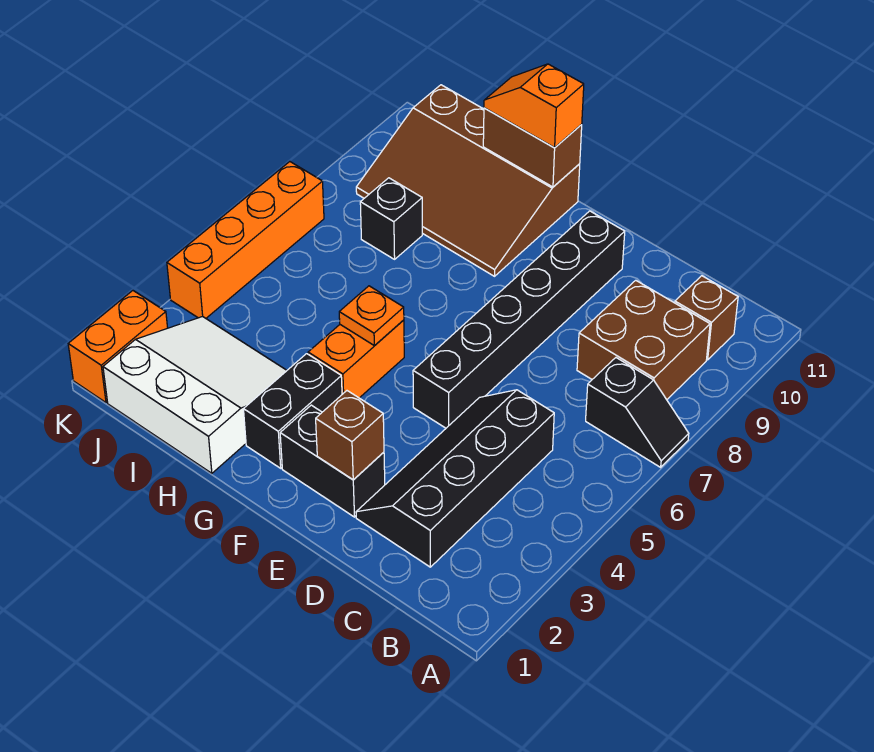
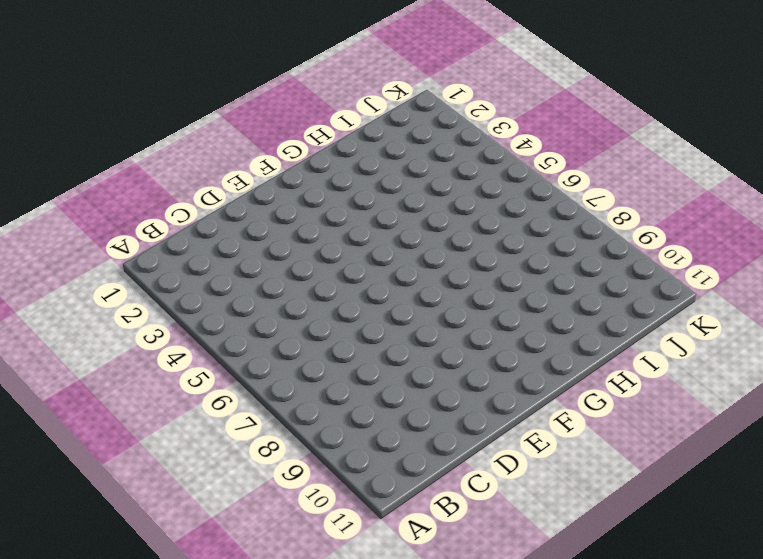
none -> black slope A7:B7 level 1 top B
none -> brown brick B8:C9 level 1
none -> brown brick B10 level 1

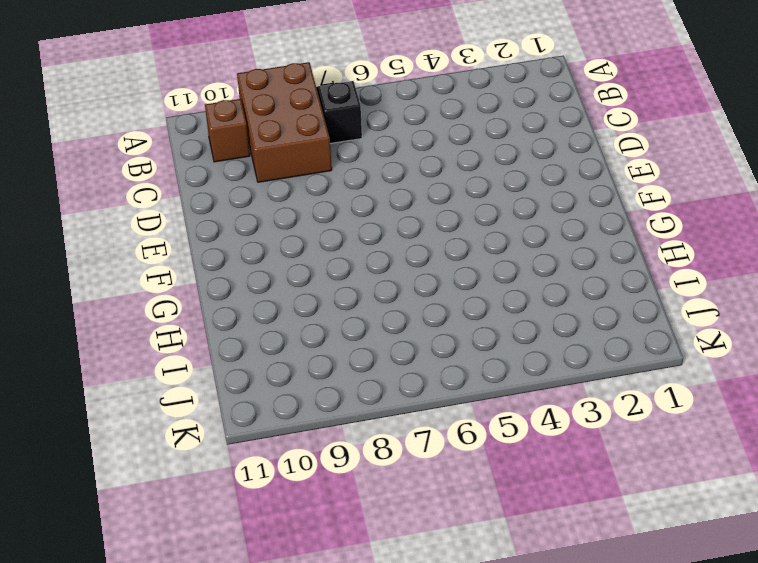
brown brick A8:C9 level 1 -> brown brick B8:C9 level 1
none -> black slope C2:D5 level 1 top C
none -> black brick E2:F2 level 1
none -> black brick E5:E10 level 1

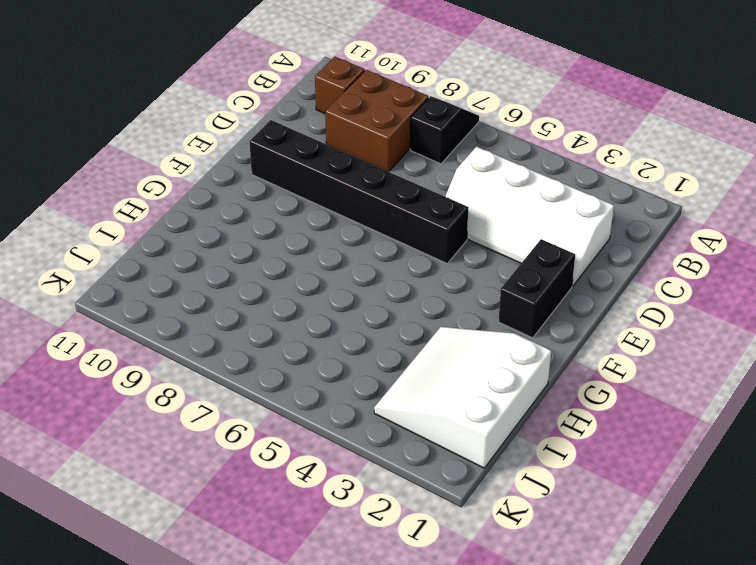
white slope C2:D5 level 1 top C -> black slope C2:D5 level 1 top C
none -> black brick G2:G3 level 1
none -> orange brick G4:G5 level 1
none -> brown slope G9:J11 level 1 top 11

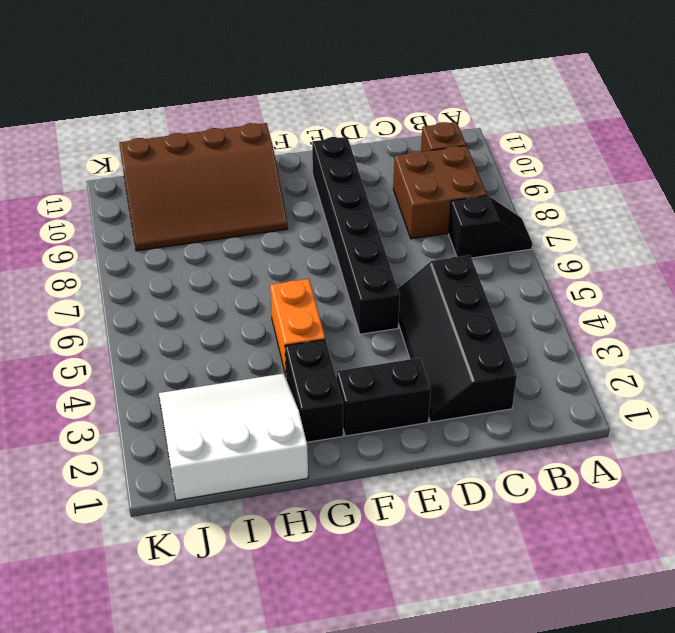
none -> black brick I8 level 1
none -> orange brick K1:K2 level 1
none -> orange brick K4:K7 level 1

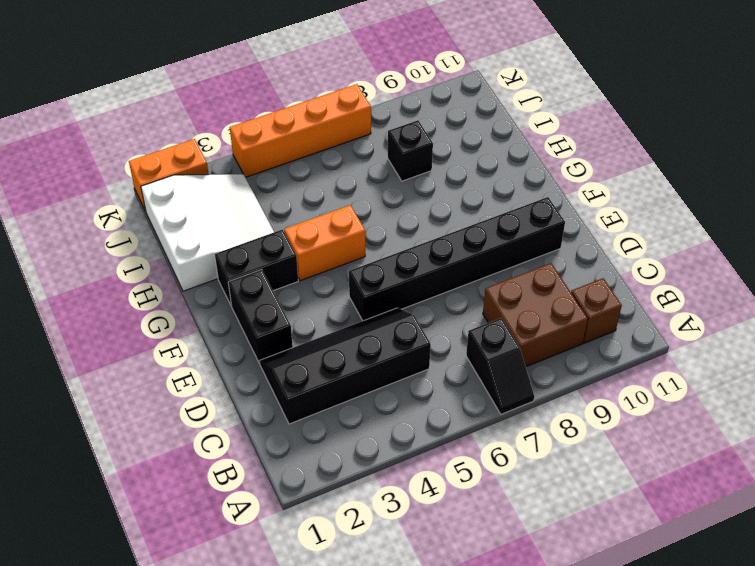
none -> brown slope G9:J11 level 1 top 11
none -> brown brick E2 level 2
none -> orange plate G5 level 2

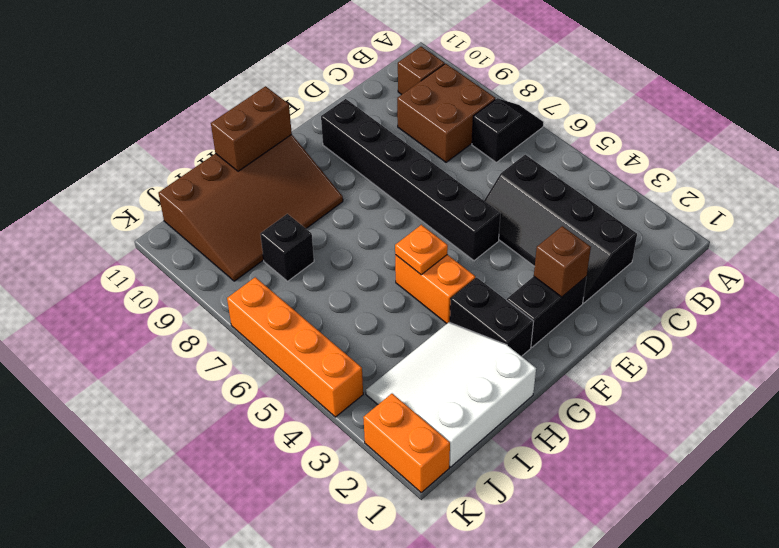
none -> orange slope G11:H11 level 3 top G

